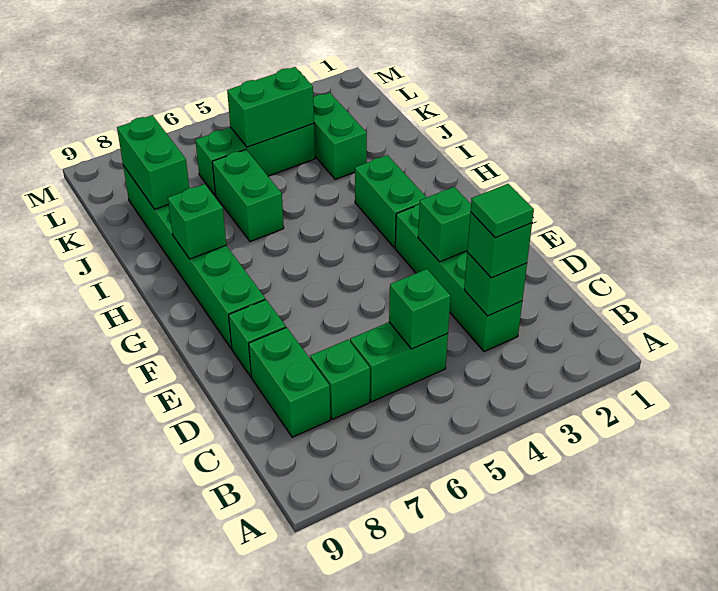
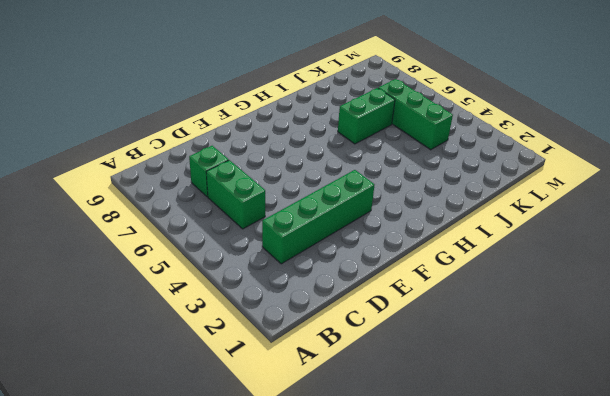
none -> green brick C8:D8 level 1
none -> green brick E8 level 1
none -> green brick F8:K8 level 1

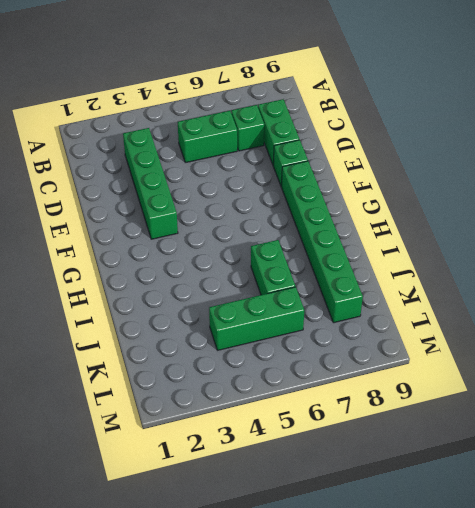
none -> green brick G3:H3 level 1
none -> green brick J3:K3 level 1
none -> green brick C3 level 2

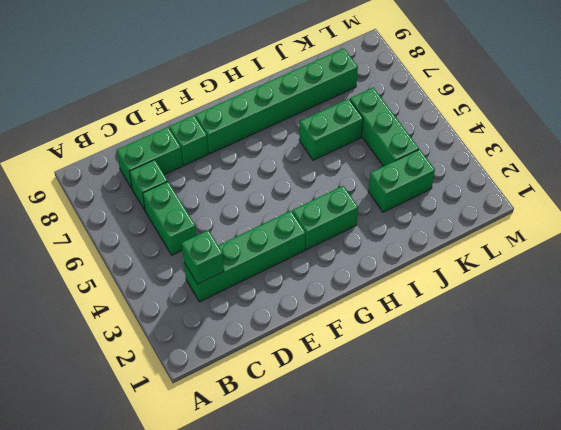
none -> green brick C5 level 2
none -> green brick E3 level 2
none -> green brick H8 level 2

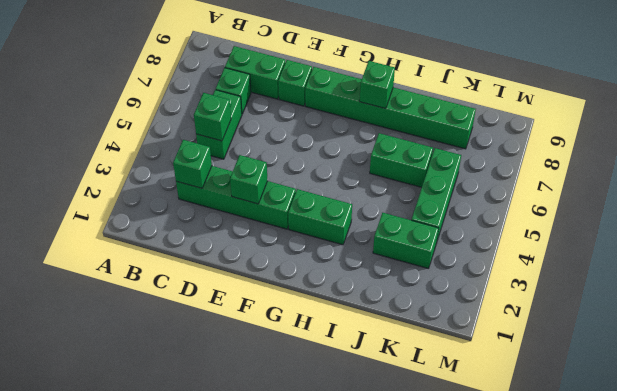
none -> green brick J8:K8 level 2
none -> green brick K4:K5 level 2
none -> green brick C3 level 3

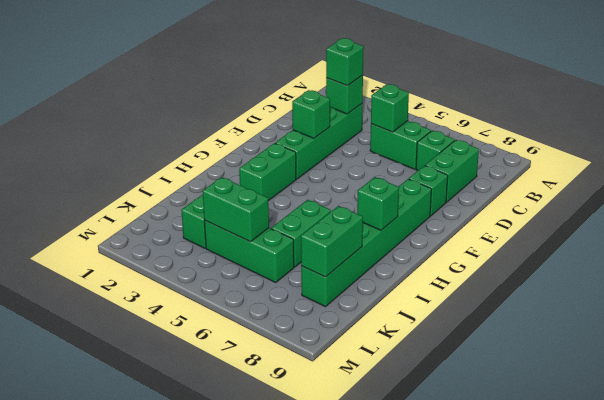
none -> green tile C3 level 4

